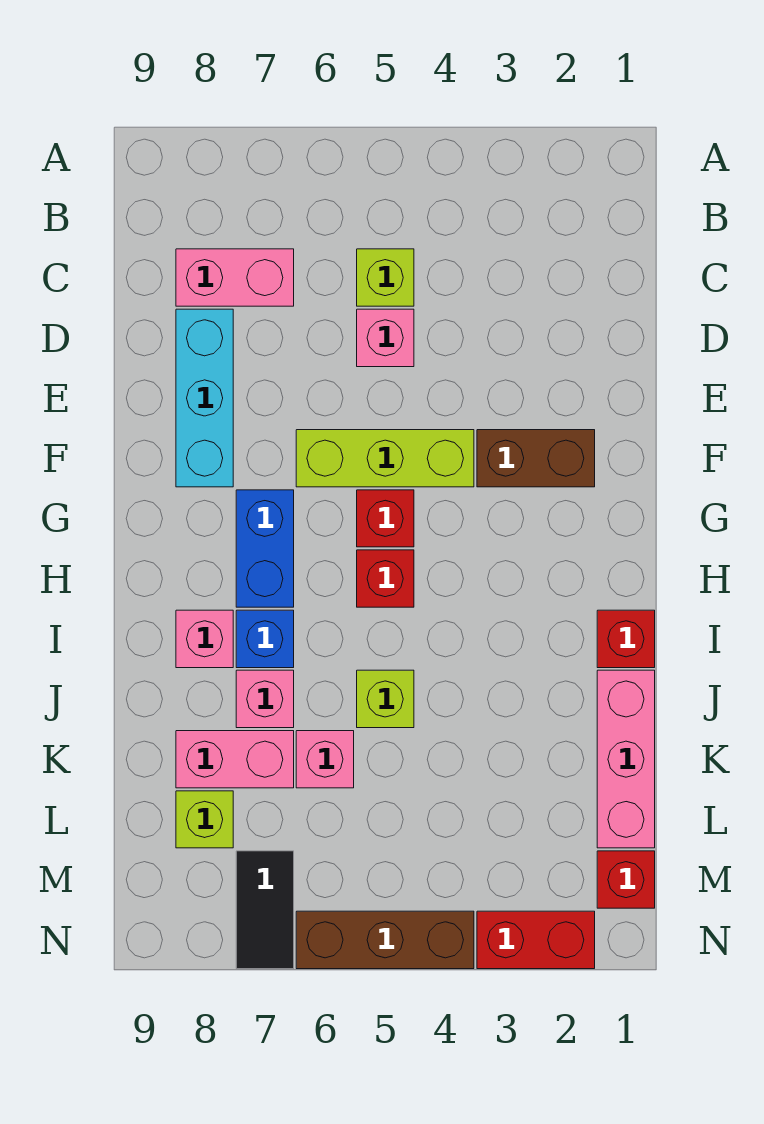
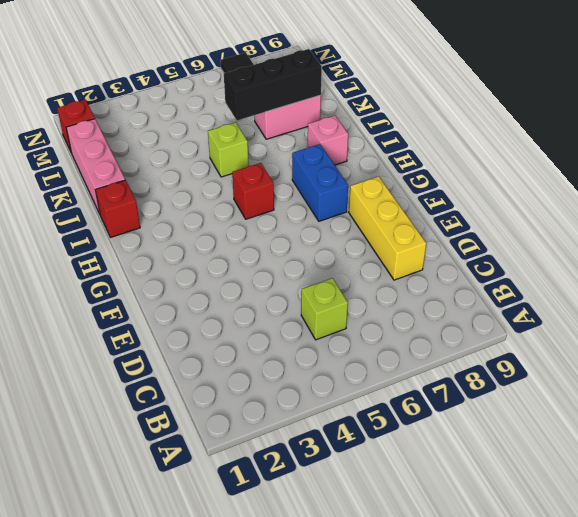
yellow brick D8:F8 level 1 -> cyan brick D8:F8 level 1
black brick K6:K8 level 2 -> none
none -> pink brick C7:C8 level 1
none -> pink brick D5 level 1
none -> brown brick F2:F3 level 1

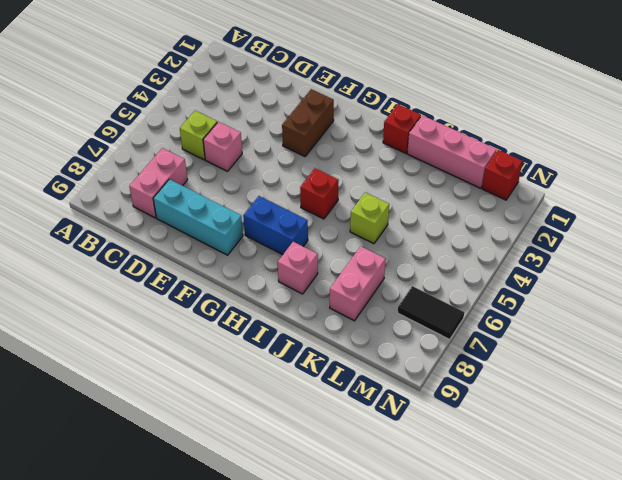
none -> lime brick F4:F6 level 1
none -> red brick G5 level 1
none -> blue brick I7 level 1

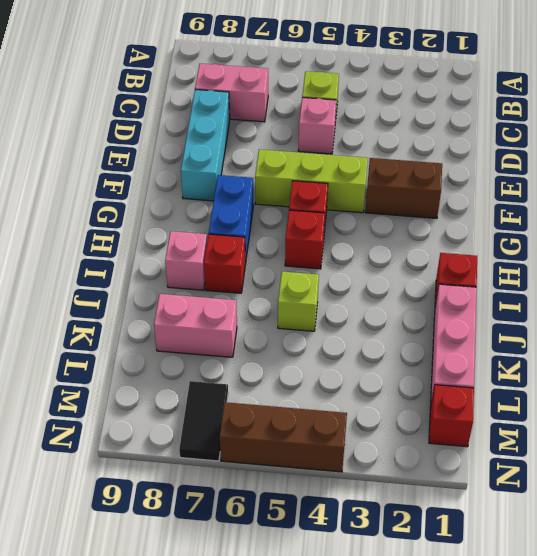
red brick I7 level 1 -> blue brick I7 level 1
none -> pink brick J7 level 1
none -> pink brick K6 level 1
none -> lime brick L8 level 1

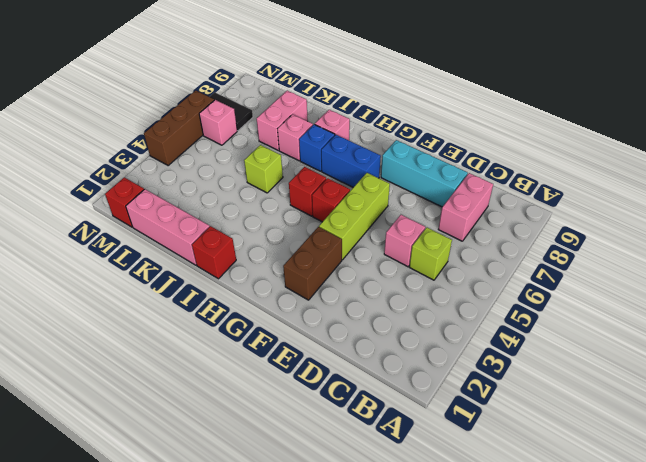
pink brick M6 level 1 -> pink brick K6 level 1
none -> lime brick L8 level 1
none -> red brick N2:N3 level 1

